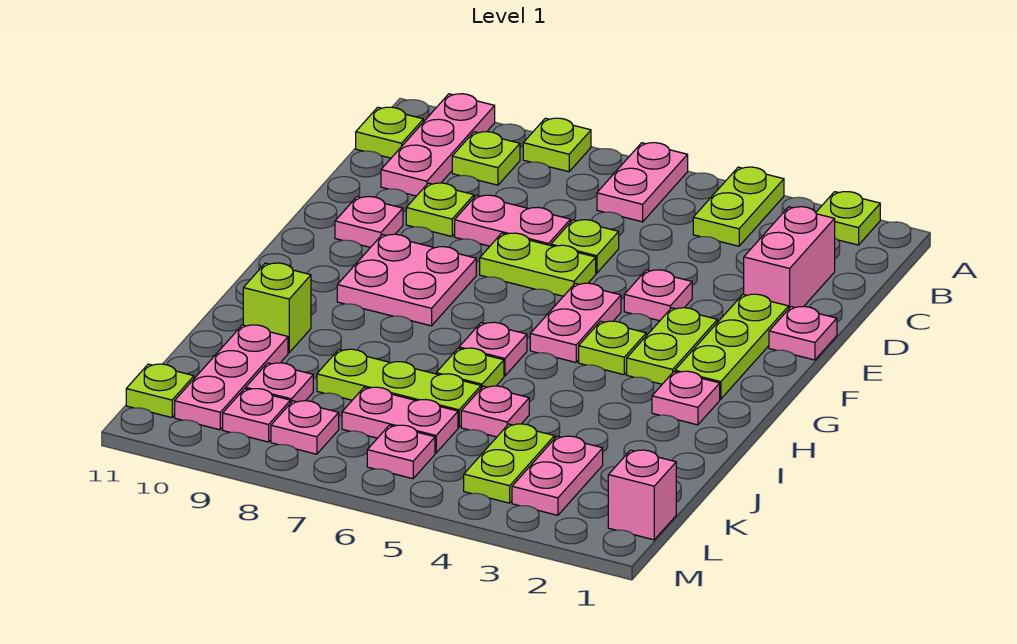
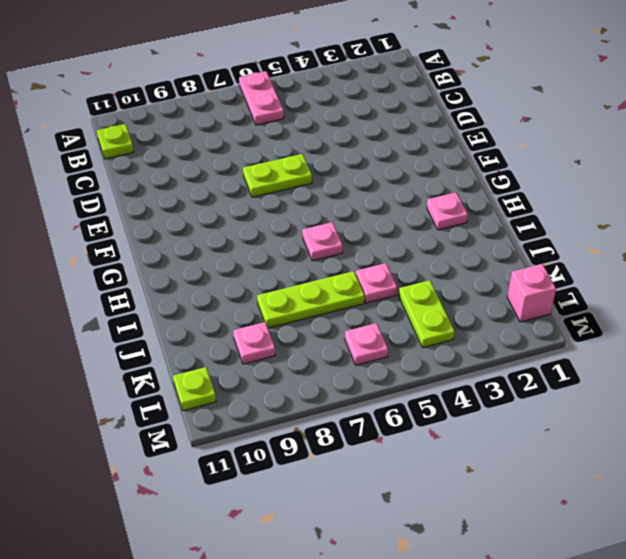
none -> lime plate A2 level 1
none -> lime plate A4:B4 level 1
none -> lime plate A8 level 1
none -> pink plate A10:C10 level 1

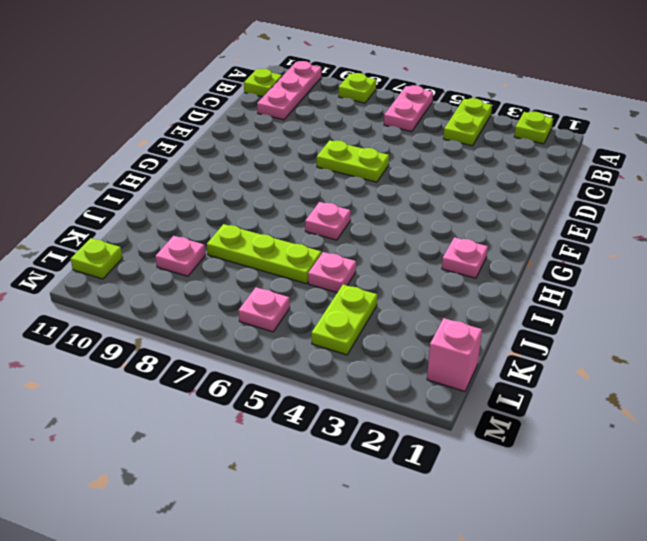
none -> lime plate B9 level 1
none -> pink brick C2:D2 level 1
none -> lime plate D6 level 1
none -> pink plate D7:D8 level 1

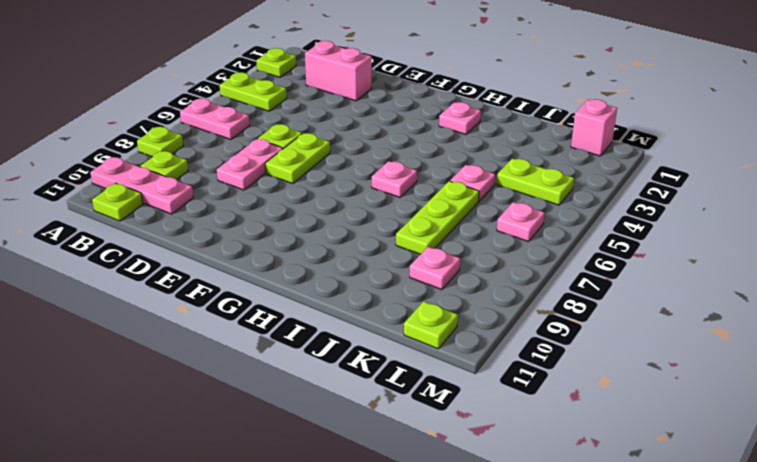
none -> lime plate D9 level 1
none -> pink plate E1 level 1
none -> lime plate E2:G2 level 1
none -> pink plate E4 level 1

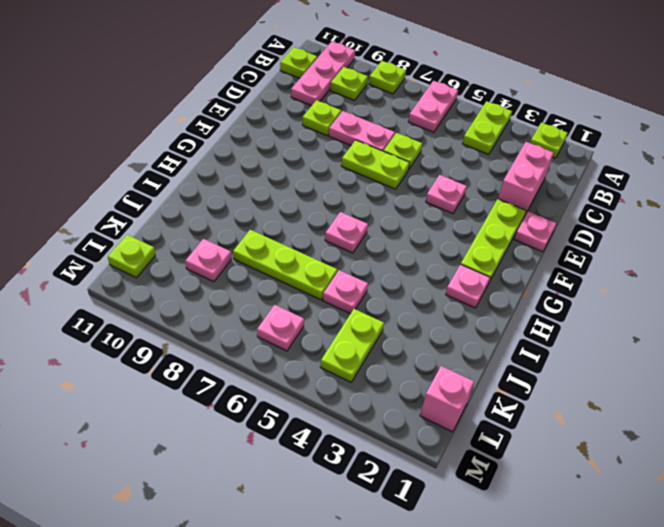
none -> pink plate E10 level 1
none -> lime plate F3:G3 level 1
none -> pink plate F5:G5 level 1
none -> pink plate F8:G9 level 1

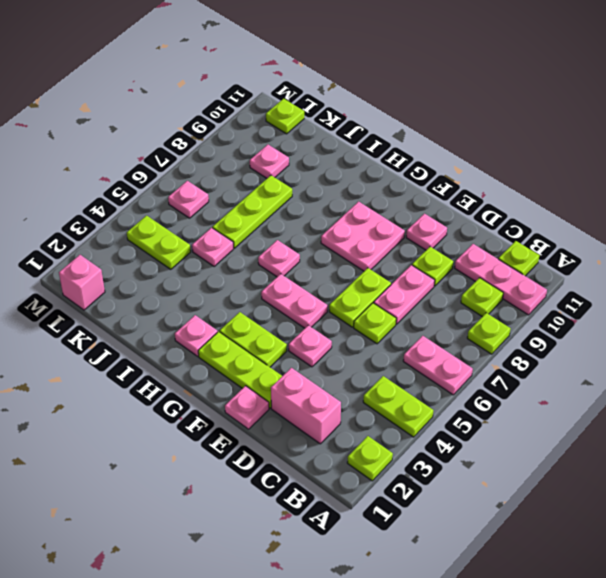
none -> lime plate G4 level 1
none -> lime plate I6 level 1
none -> lime brick I10 level 1
none -> pink plate J10:L10 level 1

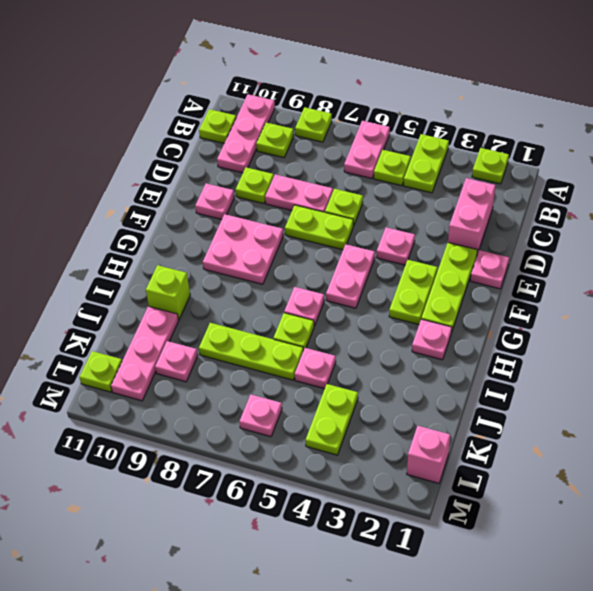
lime plate B5 level 1 -> lime plate G4 level 1
none -> pink plate K3:L3 level 1
none -> pink plate K6:K7 level 1
none -> pink plate L8 level 1
none -> pink plate L9 level 1

